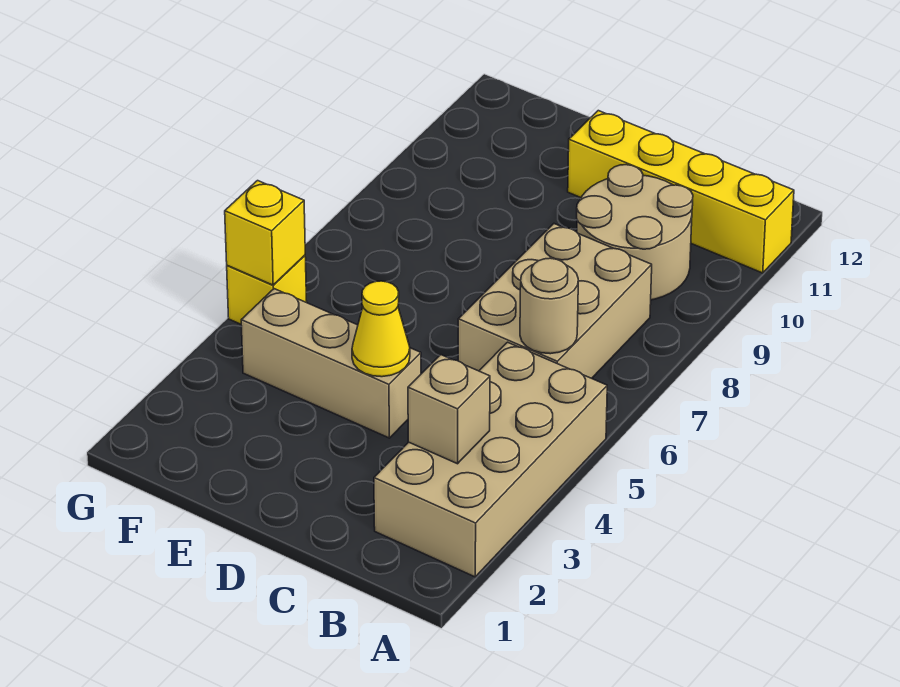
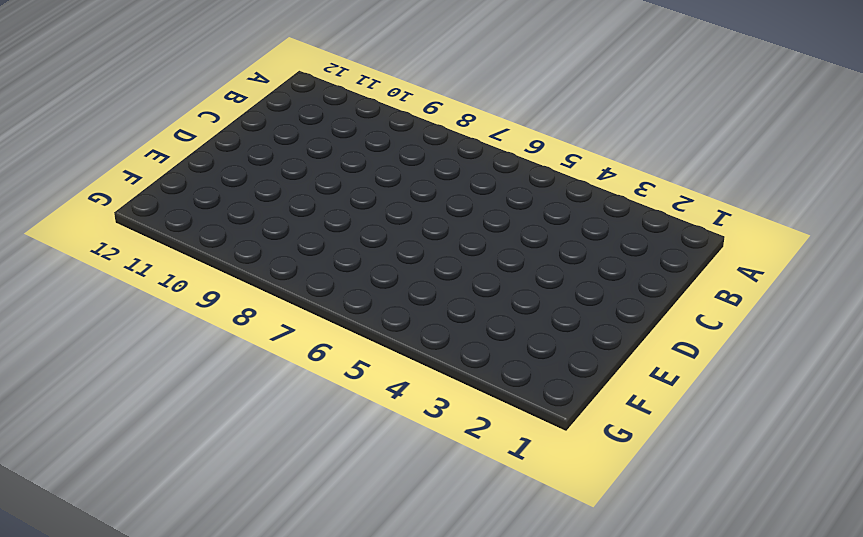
none -> tan brick A2:B5 level 1
none -> yellow brick A11:D11 level 1

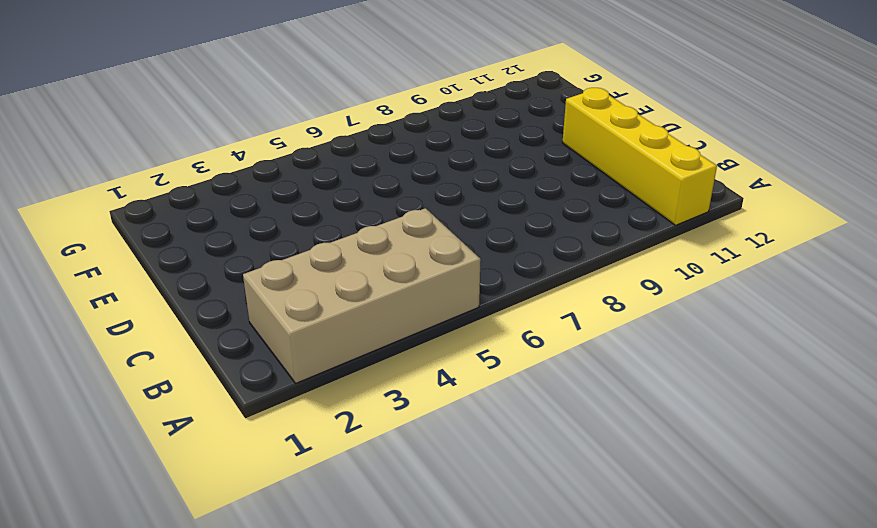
none -> tan brick B6:C8 level 1
none -> tan round brick B9:C10 level 1

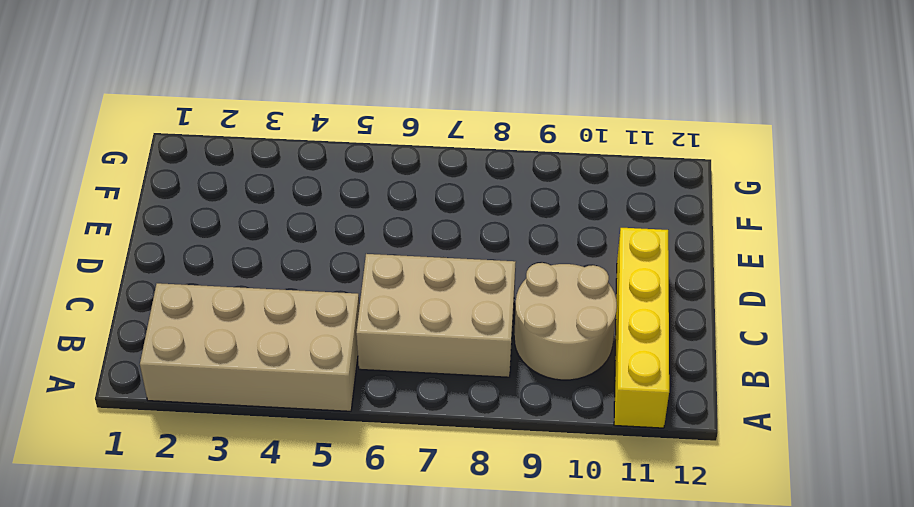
none -> tan brick D4:F4 level 1
none -> yellow brick G5 level 1

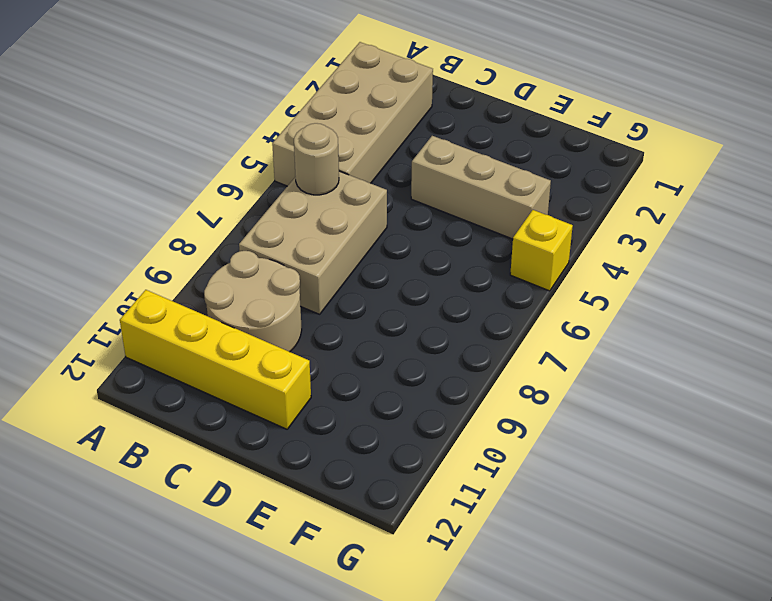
none -> tan brick B3 level 2
none -> yellow cone D4 level 2

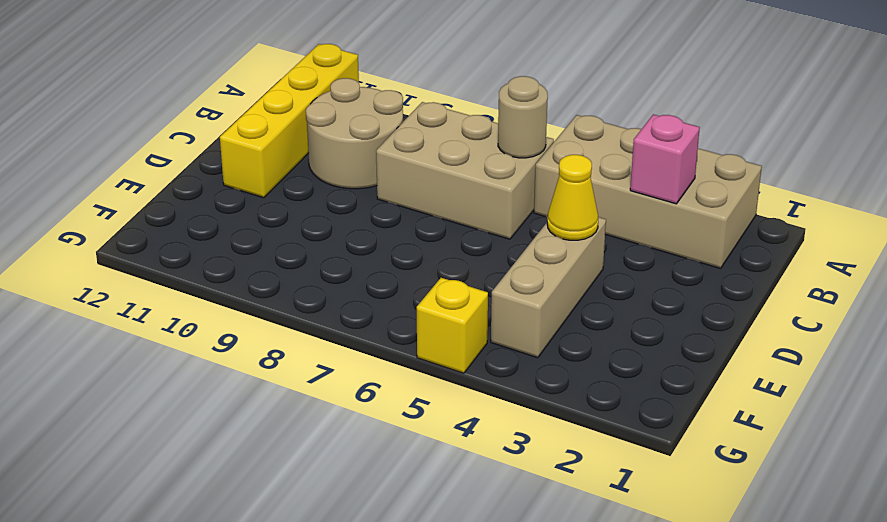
pink brick B3 level 2 -> tan brick B3 level 2
none -> yellow brick G5 level 2

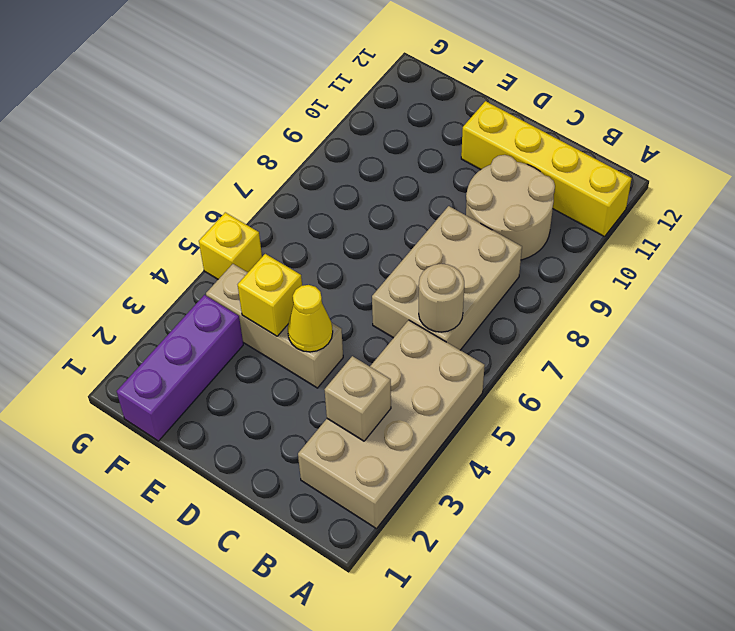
yellow brick E4 level 2 -> yellow brick G5 level 2
purple brick F1:F3 level 1 -> none

